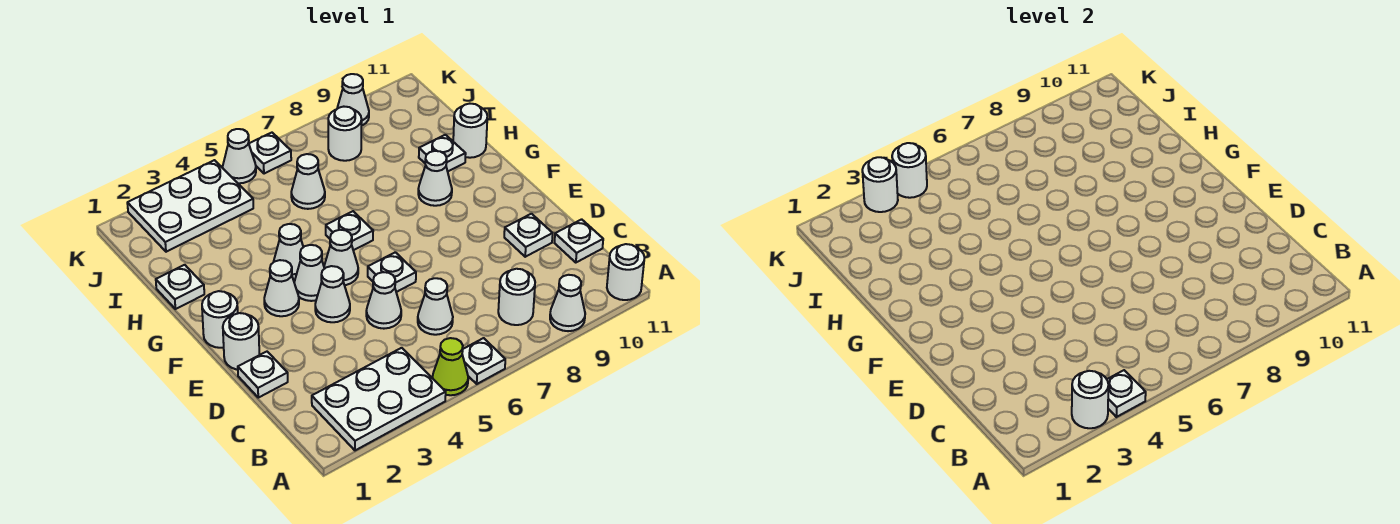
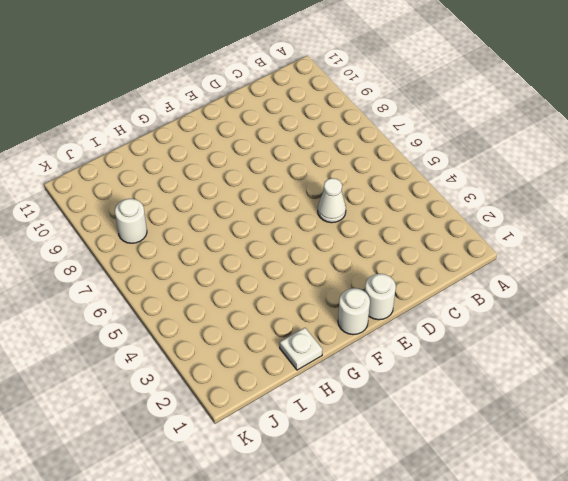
none -> white plate A2:B4 level 1
none -> lime cone A5 level 1
none -> white plate A6 level 1
none -> white cone A9 level 1

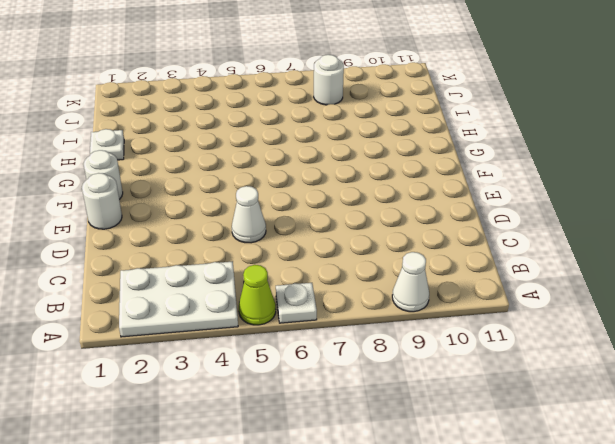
none -> white round brick A11 level 1
none -> white round brick B8 level 1
none -> white cone C6 level 1
none -> white plate C11 level 1

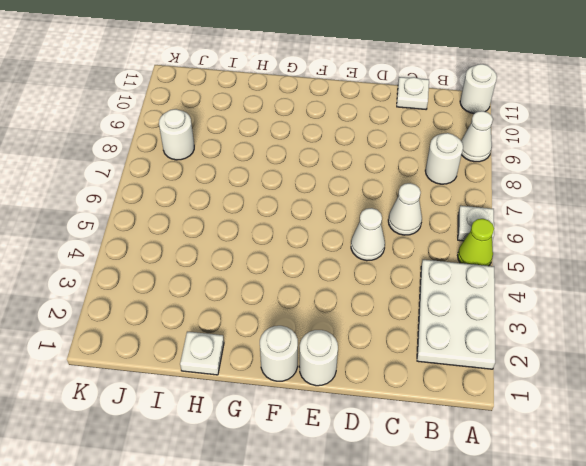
none -> white plate D1 level 1
none -> white plate D10 level 1
none -> white cone E4 level 1
none -> white plate E6 level 1

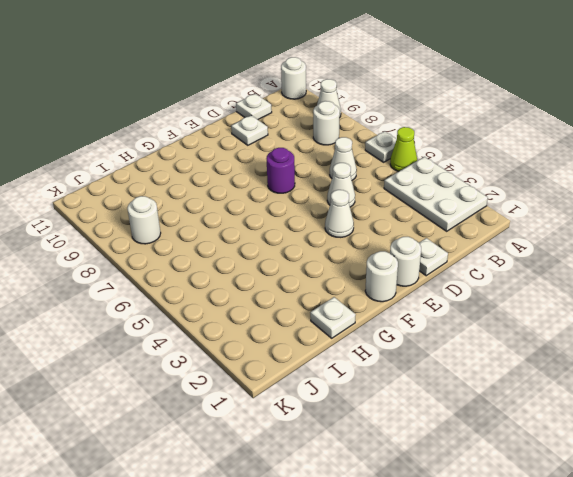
purple round brick E7 level 1 -> none
none -> white plate E6 level 1
none -> white cone F3 level 1
none -> white cone F4 level 1
none -> white cone F5 level 1

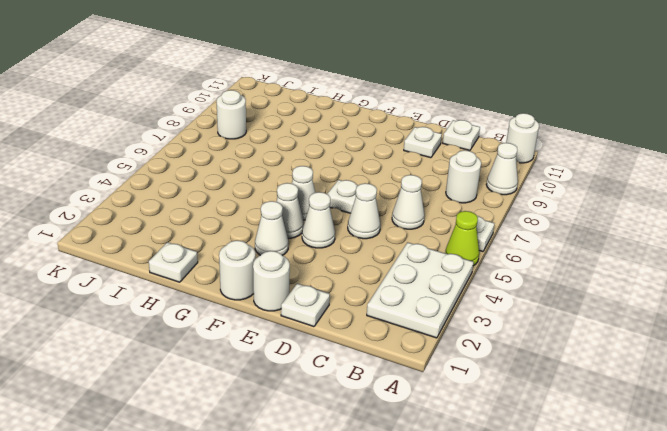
none -> white cone G4 level 1
none -> white plate G6 level 1
none -> white cone G9 level 1
none -> white plate H10 level 1

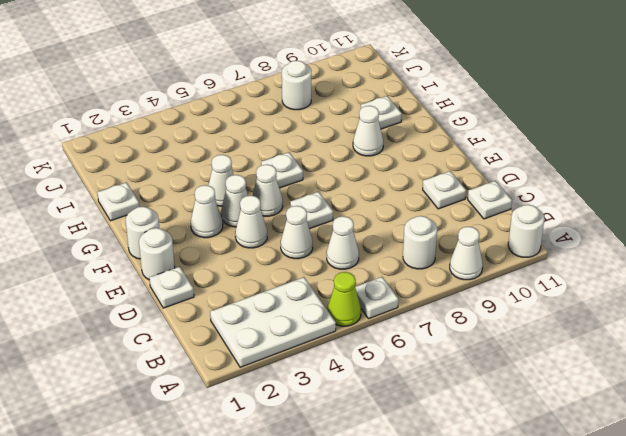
none -> white round brick H11 level 1
none -> white cone I6 level 1
none -> white plate J2:K4 level 1
none -> white cone K5 level 1

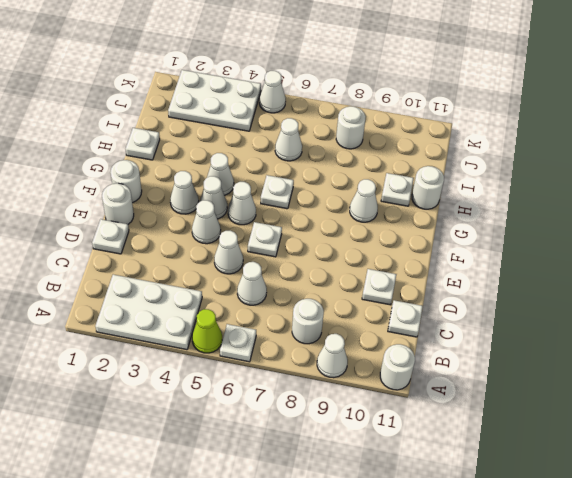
none -> white plate K6 level 1
none -> white cone K9 level 1
none -> white round brick A3 level 2
none -> white plate A4 level 2

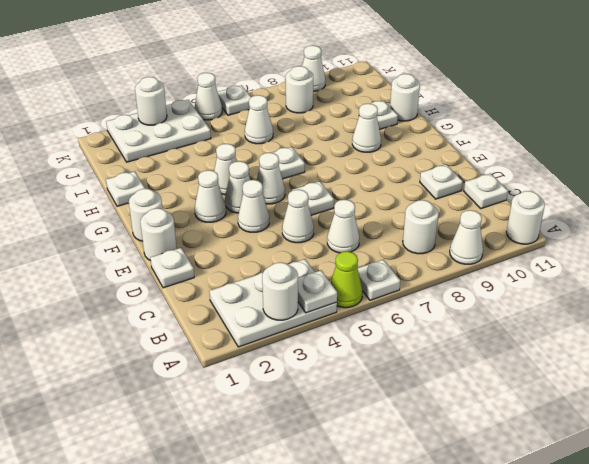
none -> white round brick K4 level 2

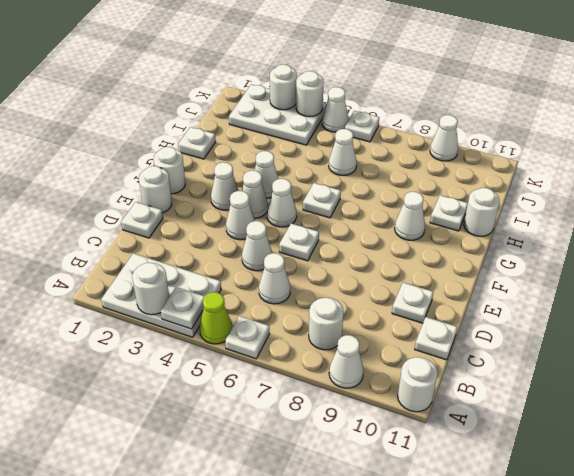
none -> white round brick J8 level 1

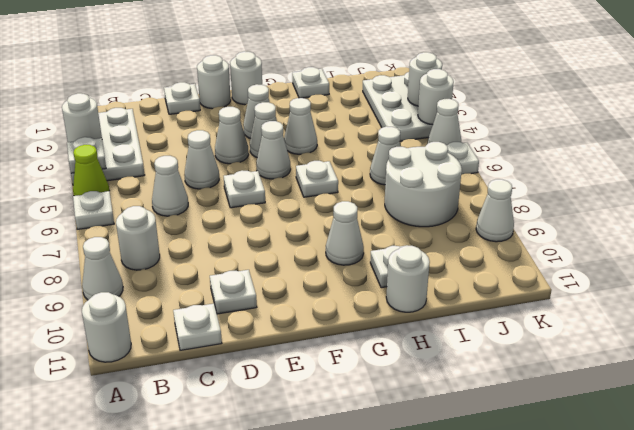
white round brick I7:J8 level 1 -> white round brick J8 level 1

